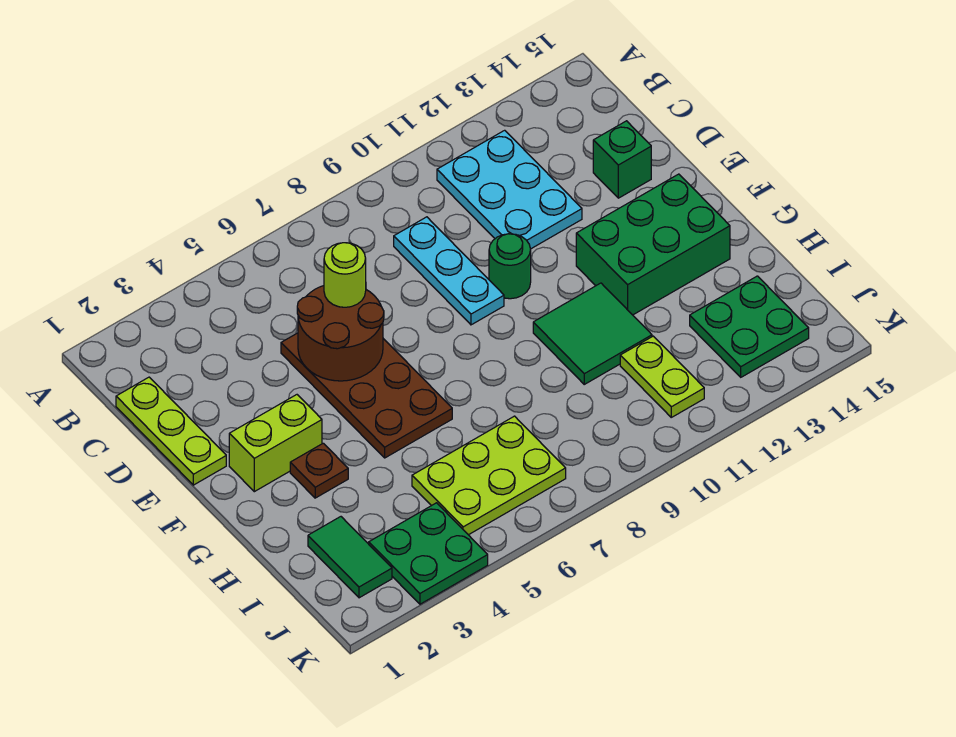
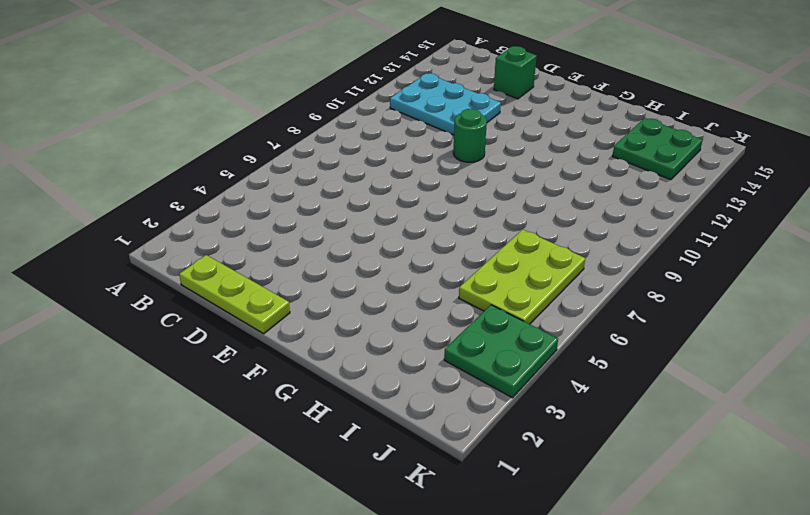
none -> cyan plate C9:E9 level 1
none -> brown plate D5:G6 level 1
none -> lime brick F2:F3 level 1

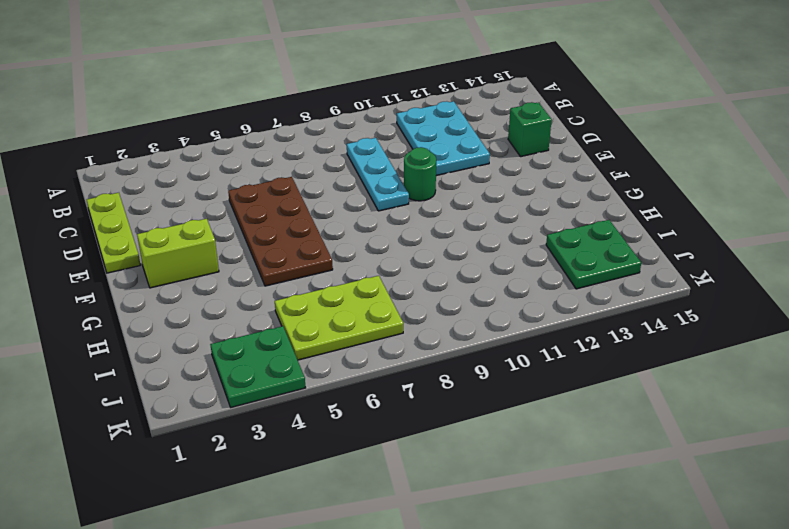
none -> green brick F12:G14 level 1
none -> brown plate G3 level 1
none -> green tile G10:H11 level 1

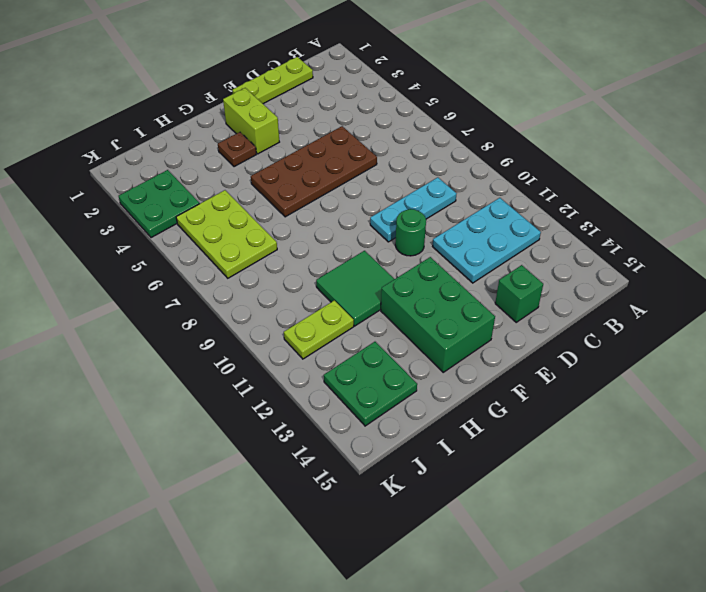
none -> green tile I2:J2 level 1
none -> brown round brick D5:E6 level 2
none -> lime round brick D6 level 3

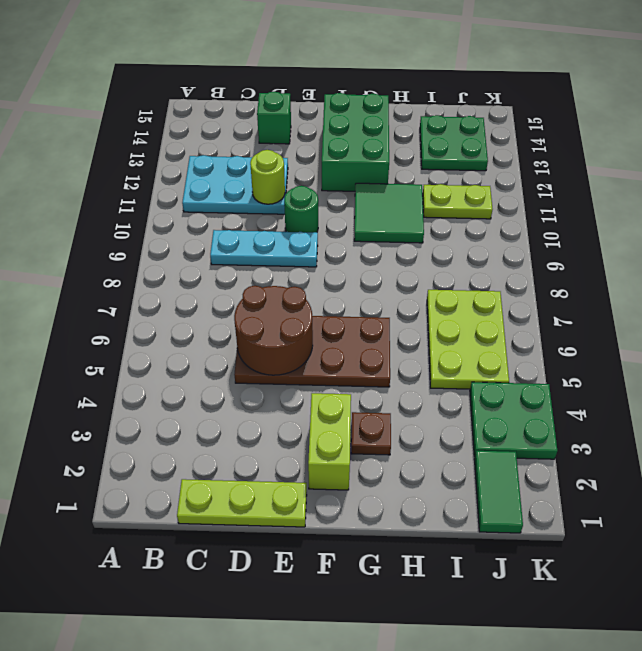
lime round brick D11 level 2 -> lime round brick D6 level 3
green tile J1:J2 level 1 -> green tile I2:J2 level 1

